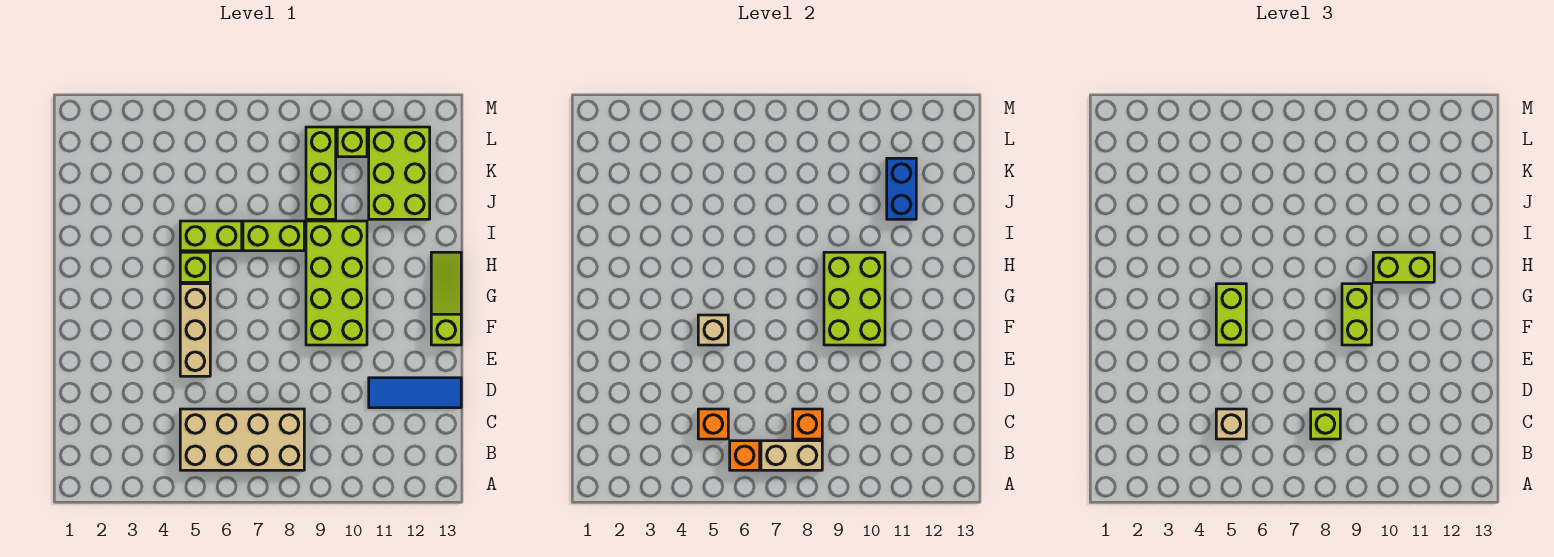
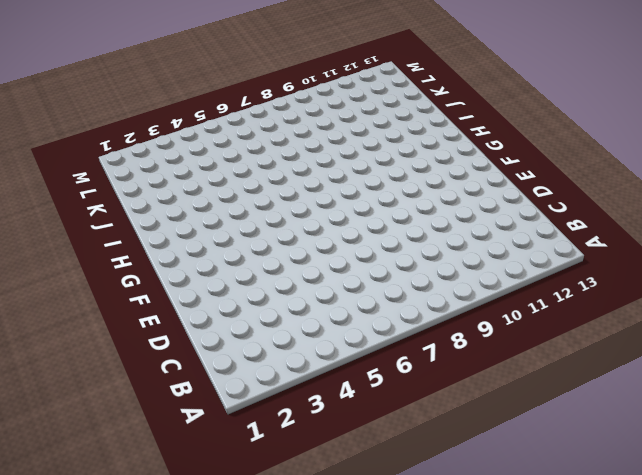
none -> tan brick B5:C8 level 1
none -> blue tile D11:D13 level 1
none -> tan brick E5:G5 level 1

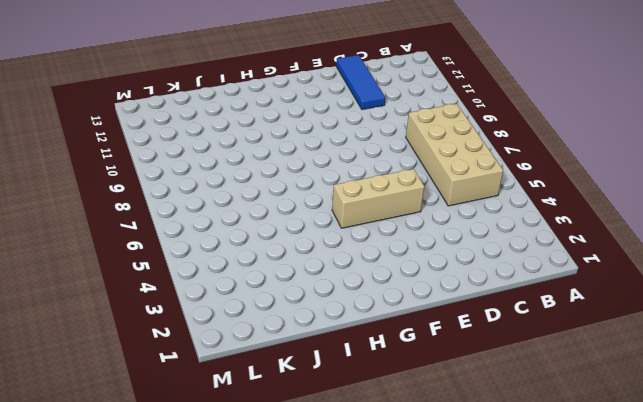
none -> lime brick F9:I10 level 1
none -> lime slope F13:H13 level 1 top F
none -> lime brick H5 level 1

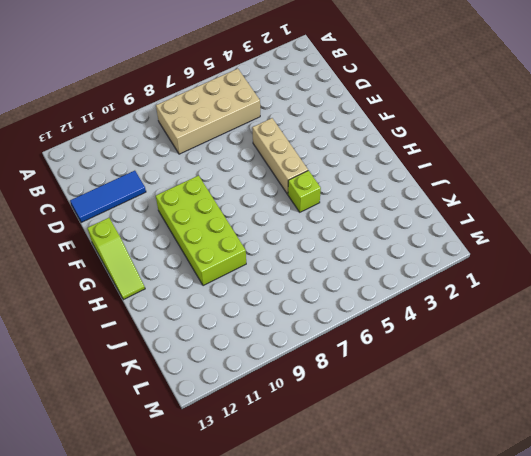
none -> lime brick I5:I6 level 1
none -> lime brick I7:I8 level 1
none -> lime brick J9:L9 level 1

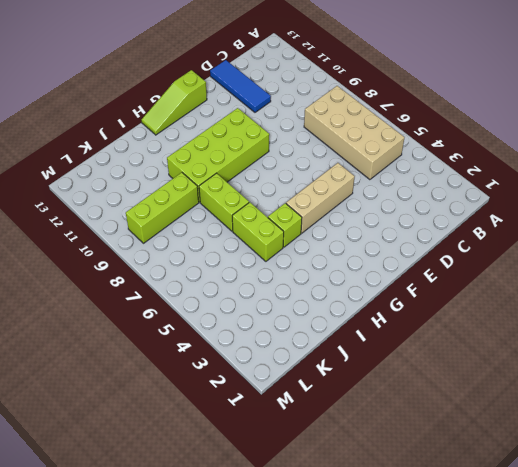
none -> lime brick J11:L12 level 1
none -> lime brick L10 level 1
none -> orange brick B6 level 2

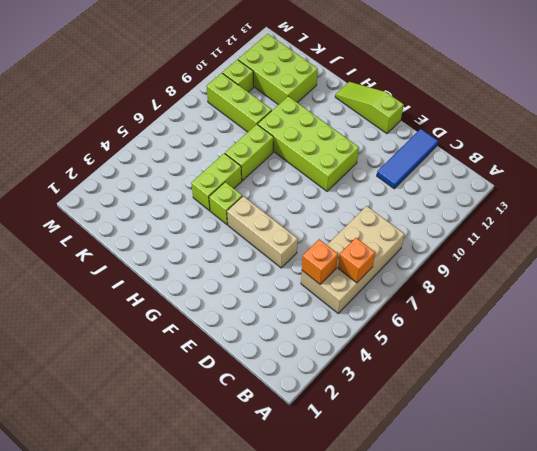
none -> tan brick B7:B8 level 2
none -> orange brick C8 level 2
none -> tan brick F5 level 2

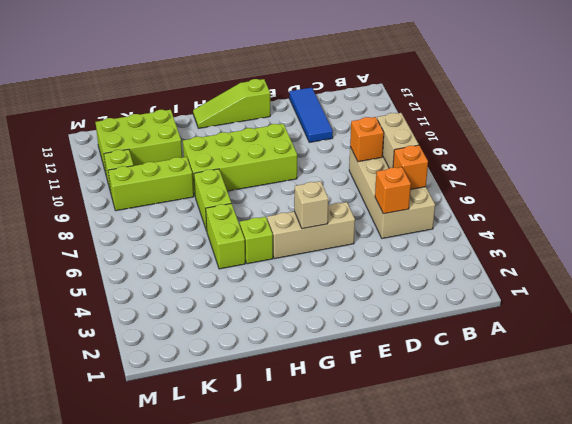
none -> lime brick F9:H10 level 2
none -> blue brick J11:K11 level 2
none -> tan brick C5 level 3

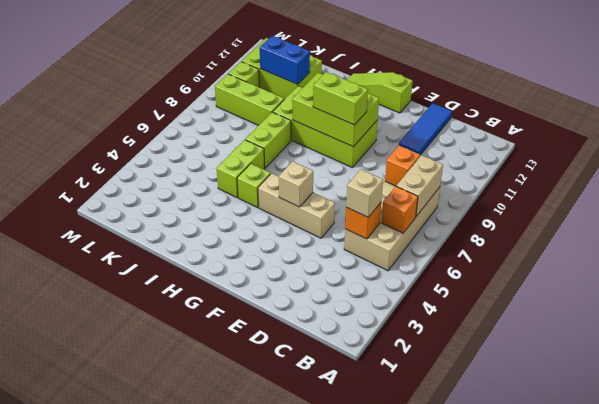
none -> lime brick C8 level 3
none -> lime brick F5:G5 level 3
none -> lime brick H10:H11 level 3

